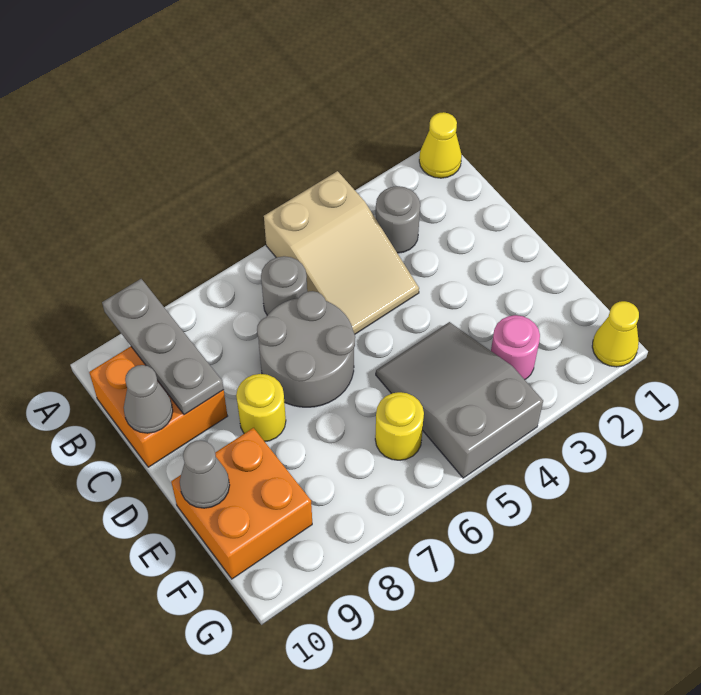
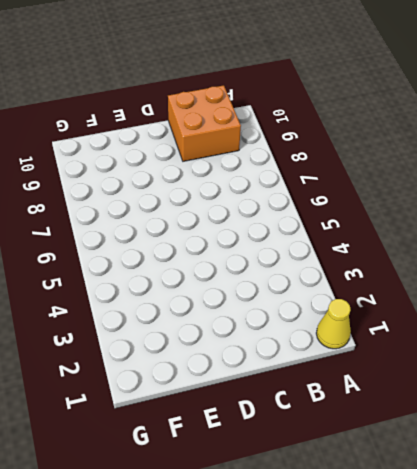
none -> tan slope A4:C5 level 1 top A
none -> grey round brick B3 level 1
none -> grey round brick B6 level 1

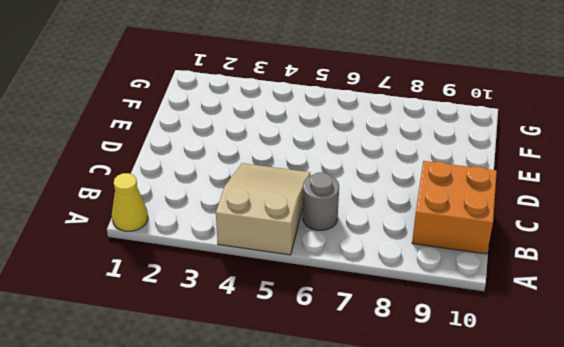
none -> grey round brick B3 level 1
none -> grey round brick C6:D7 level 1
none -> yellow round brick D8 level 1

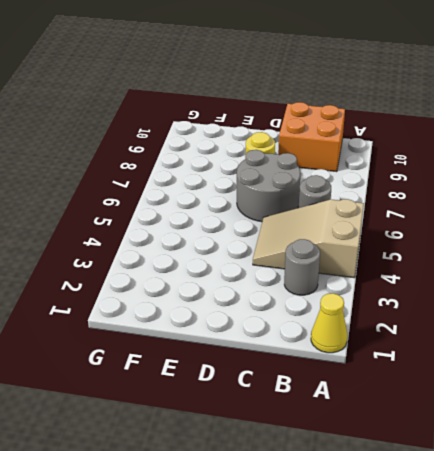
none -> grey slope E4:G5 level 1 top G
none -> orange brick E9:F10 level 1
none -> pink round brick F3 level 1

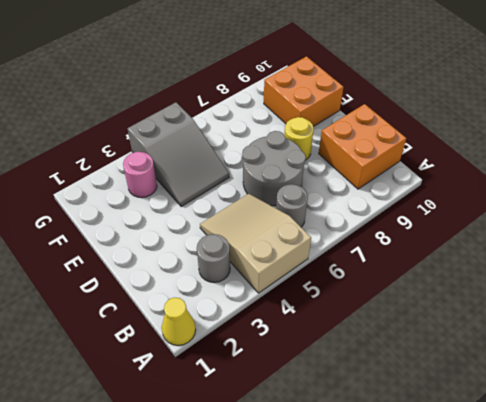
none -> yellow round brick F6 level 1
none -> yellow cone G1 level 1
none -> grey plate A9:C9 level 2

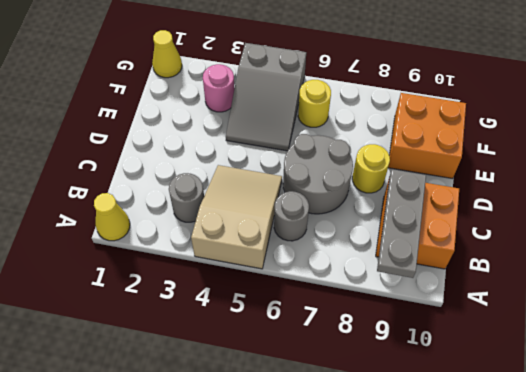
none -> grey cone C10 level 2
none -> grey cone E10 level 2

